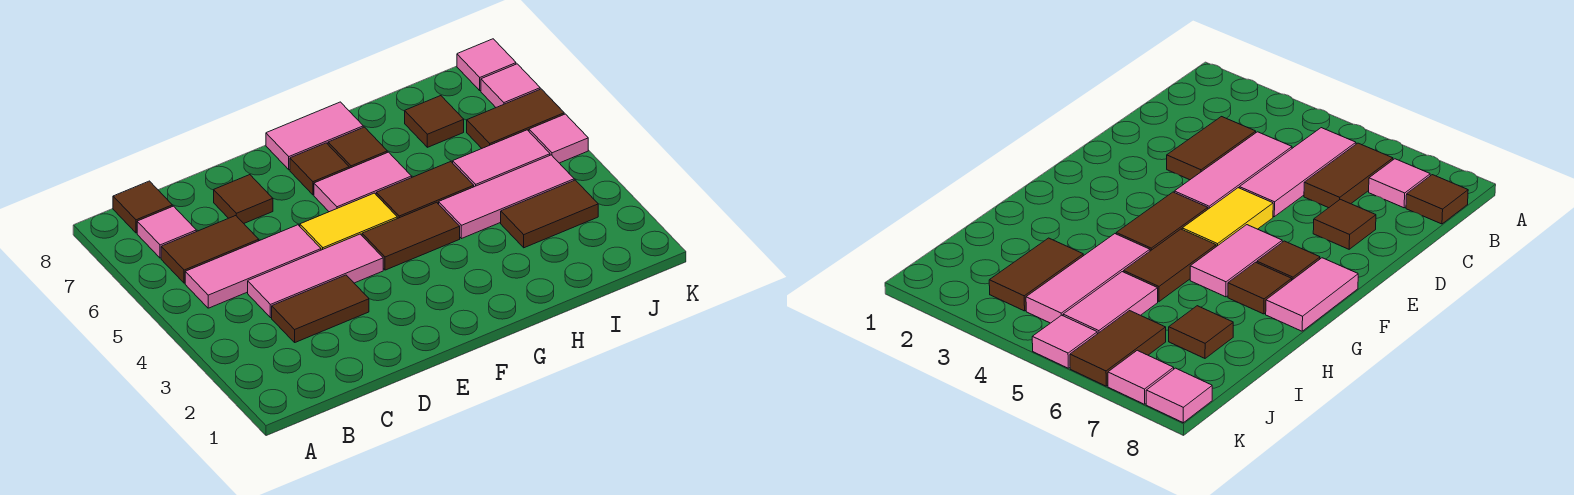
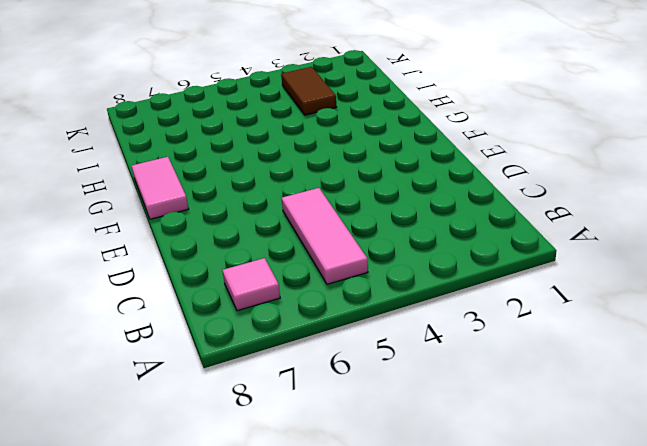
none -> brown tile B6:C6 level 1
none -> brown tile B8 level 1
none -> brown tile C3:D3 level 1

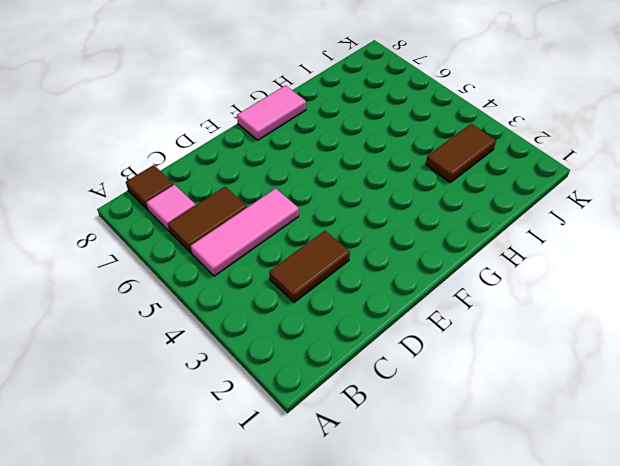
none -> pink tile C4:E4 level 1
none -> brown tile D7 level 1
none -> yellow tile E5:F5 level 1

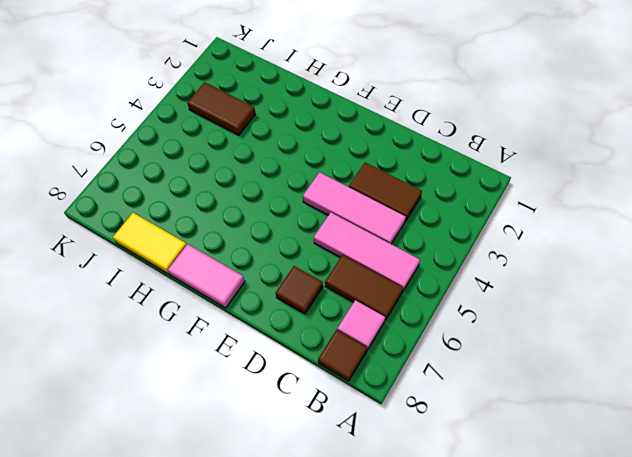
yellow tile H8:I8 level 1 -> yellow tile E5:F5 level 1
none -> brown tile F4:G4 level 1
none -> pink tile F6:G6 level 1
none -> brown tile F7 level 1

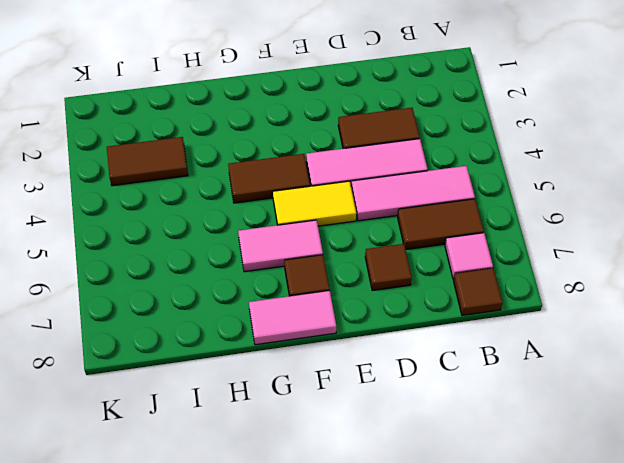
none -> brown tile G5:H5 level 1
none -> brown tile G7 level 1
none -> pink tile H4:J4 level 1

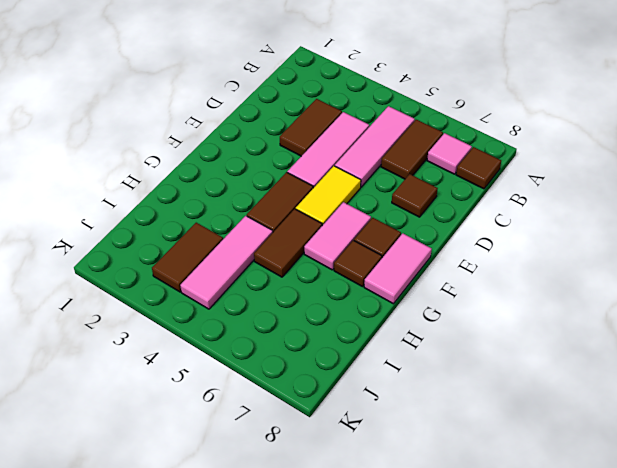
none -> pink tile I5:J5 level 1
none -> brown tile I7 level 1
none -> brown tile J6:K6 level 1

